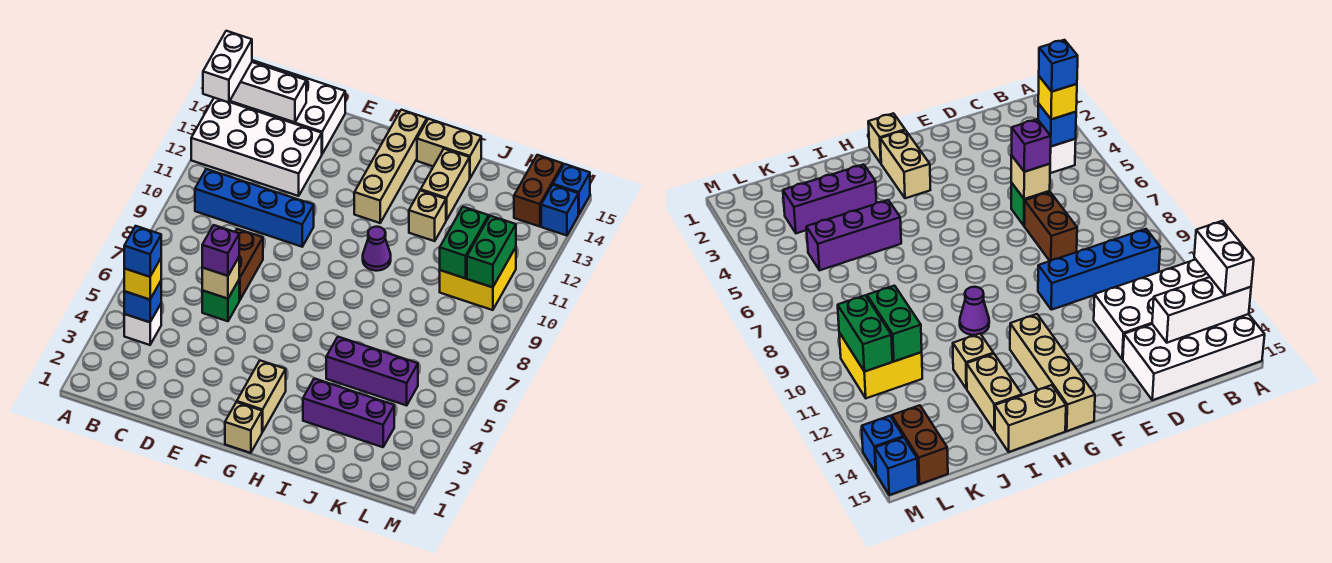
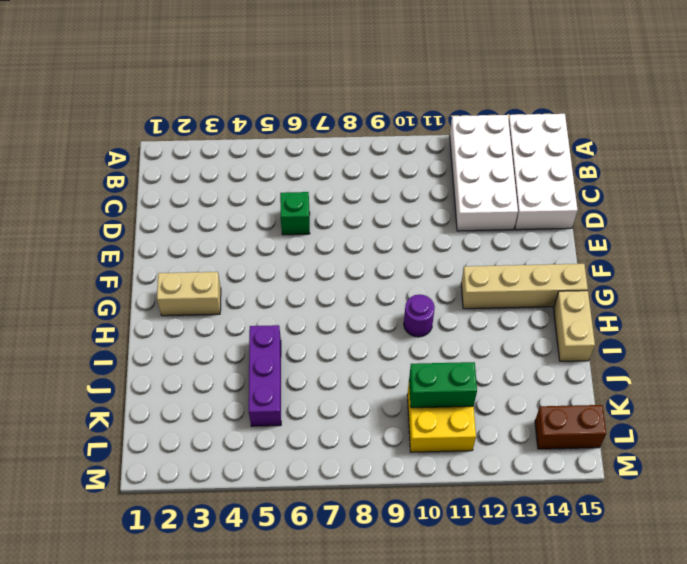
purple round brick H10 level 1 -> purple cone H10 level 1
none -> white brick B4 level 1
none -> blue brick B10:E10 level 1
none -> brown brick D7:D8 level 1

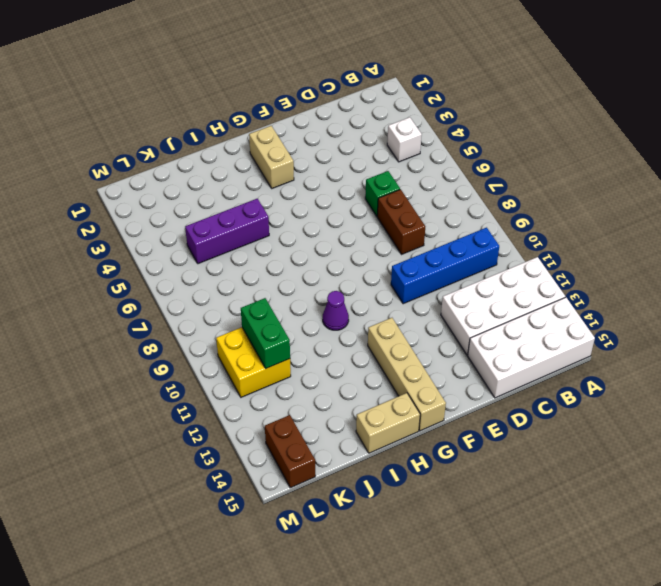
none -> tan brick G1 level 1
none -> purple brick I3:K3 level 1
none -> tan brick I12 level 1

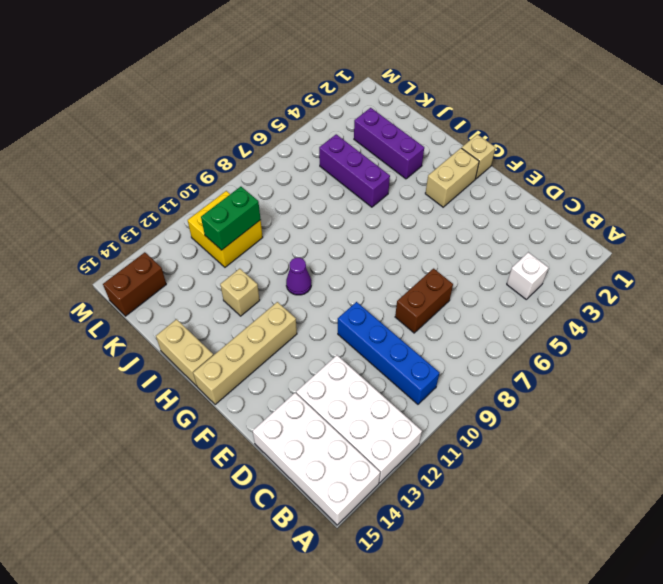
none -> green brick D6 level 1
none -> tan brick I13:I14 level 1
none -> blue brick M14 level 1

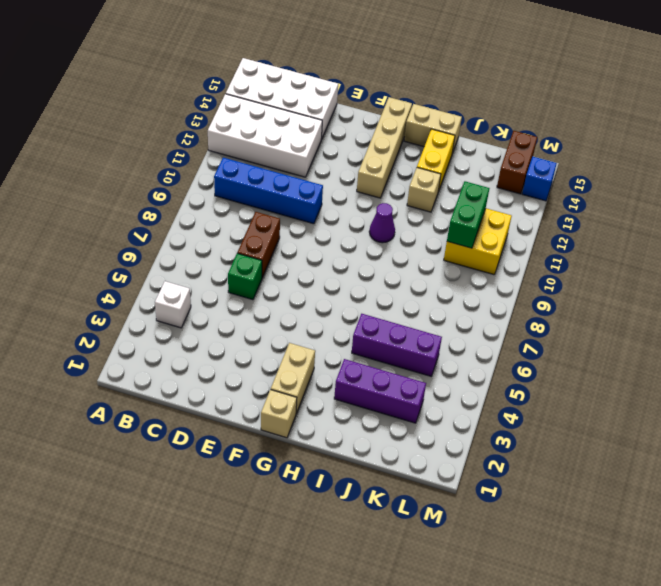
yellow brick I13:I14 level 1 -> tan brick I13:I14 level 1
none -> blue brick M15 level 1
none -> white brick A14:C14 level 2
none -> blue brick B4 level 2

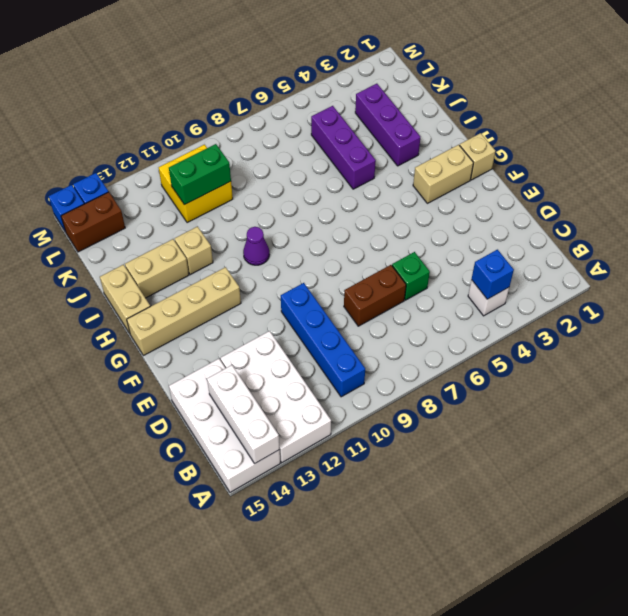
none -> tan brick D6 level 2
none -> green brick L10:L11 level 2
none -> white brick A13:A14 level 3

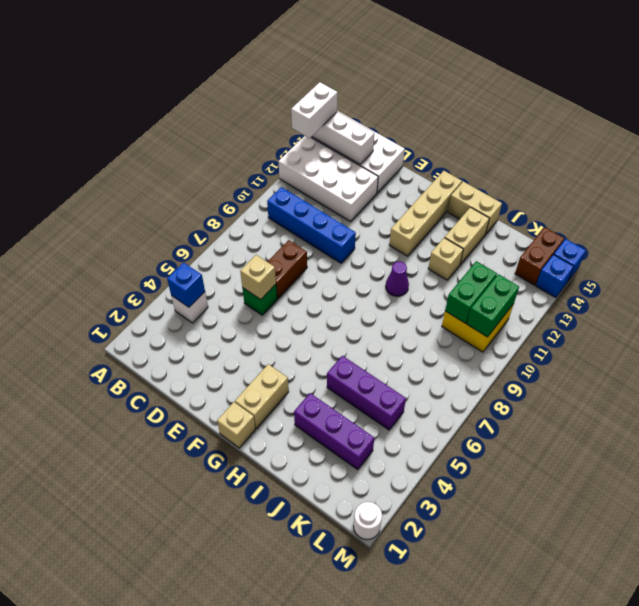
white round brick M1 level 1 -> none
none -> yellow brick B4 level 3
none -> purple brick D6 level 3
none -> blue brick B4 level 4

